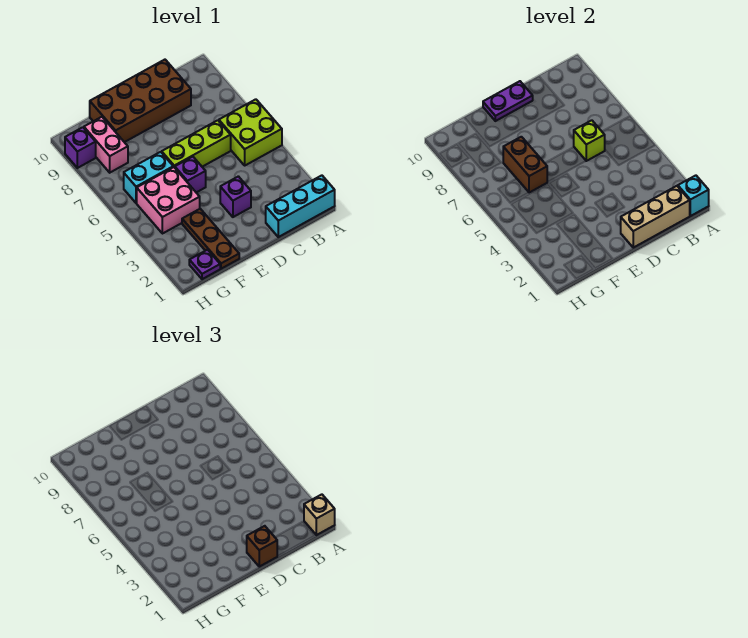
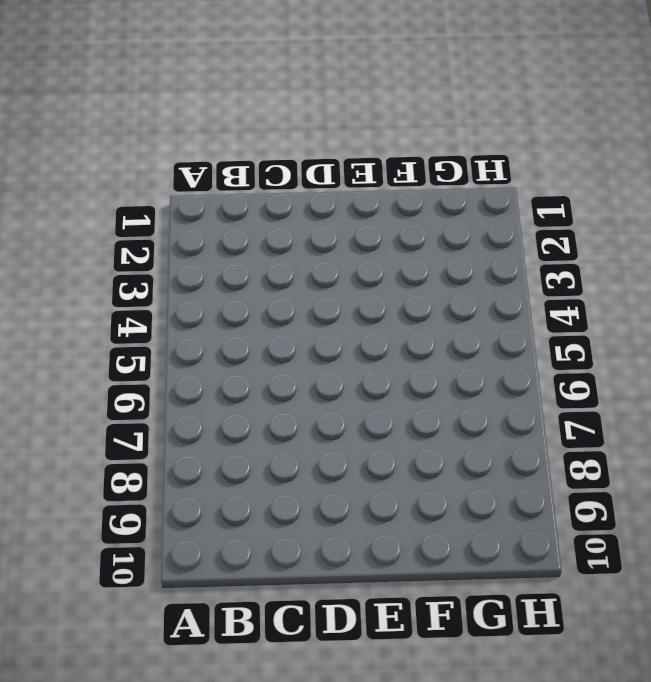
none -> cyan brick A1:C1 level 1
none -> lime brick A5:B6 level 1
none -> lime brick C6:E6 level 1

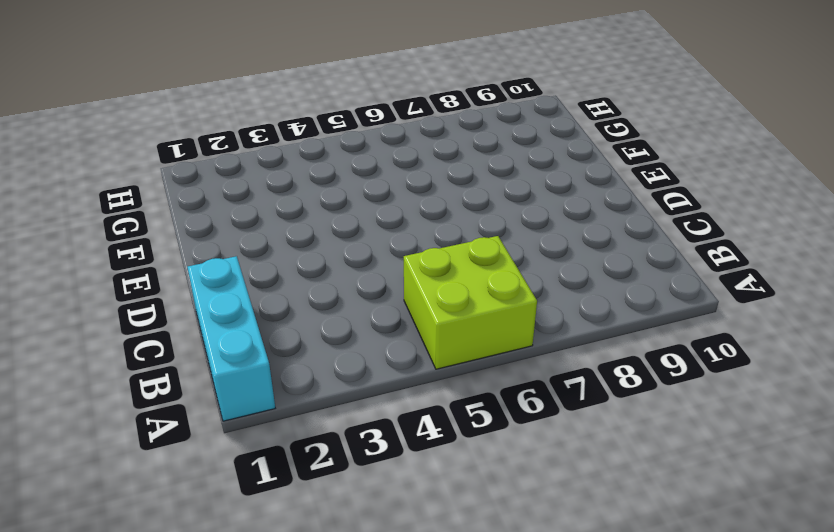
none -> lime brick C6:E6 level 1
none -> brown brick C9:F10 level 1
none -> purple brick D3 level 1

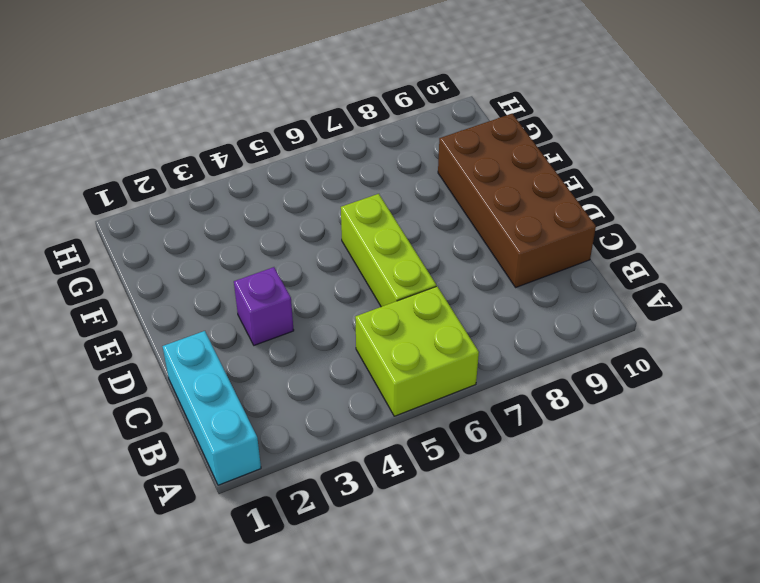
none -> purple brick E5 level 1
none -> brown plate F1:F3 level 1
none -> pink brick F4:G5 level 1

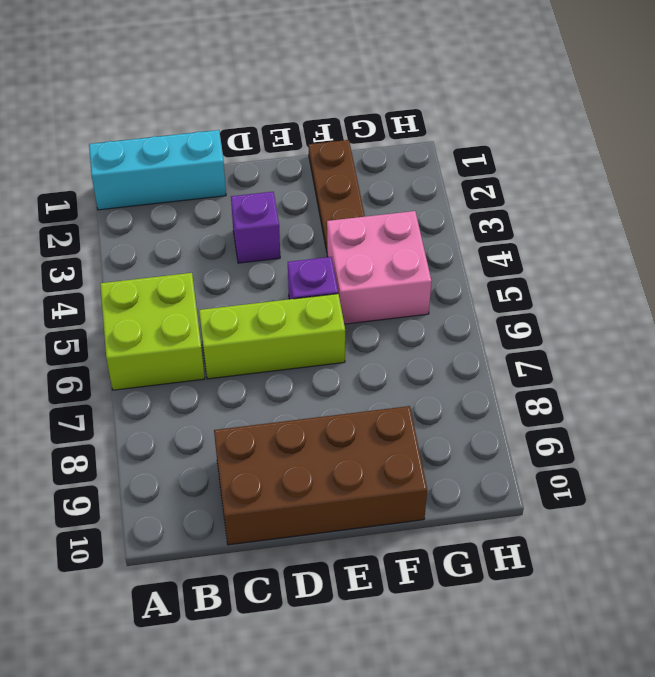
none -> cyan brick F6:G6 level 1
none -> purple plate G1 level 1
none -> pink brick G8:G9 level 1

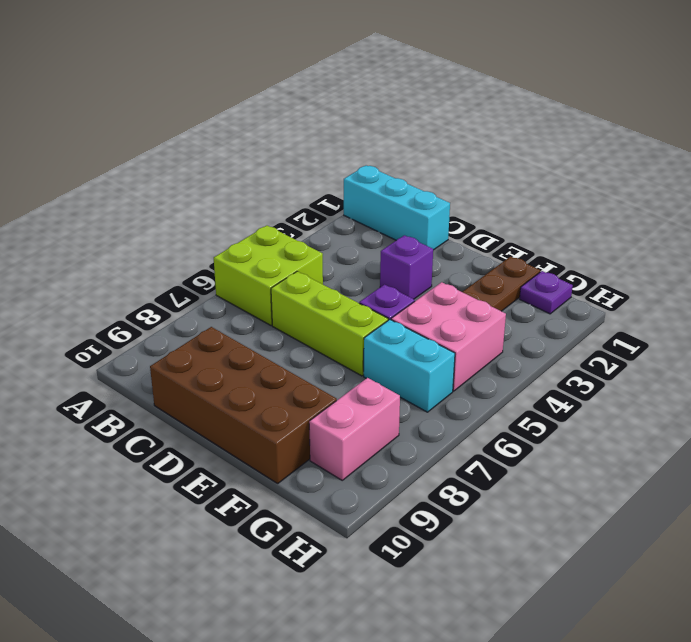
none -> purple brick H9 level 1
none -> cyan brick A1 level 2
none -> tan brick B1:D1 level 2

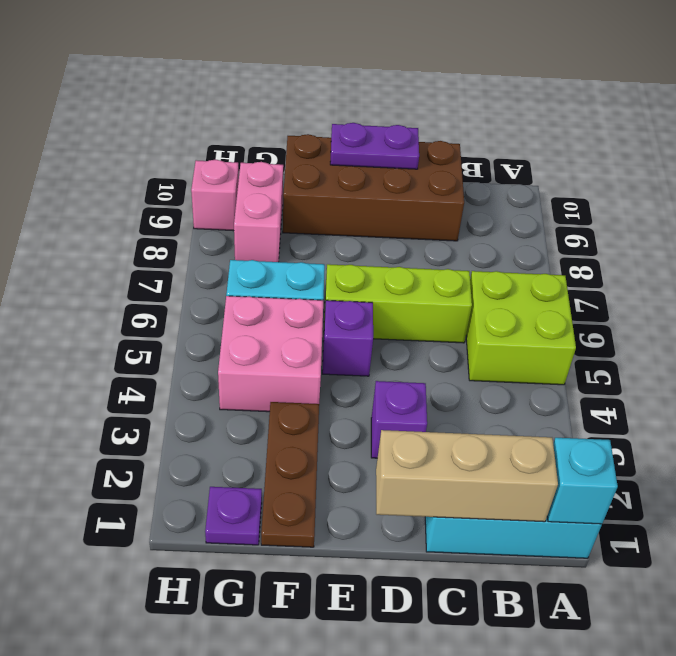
pink brick H9 level 1 -> purple brick H9 level 1
none -> lime brick C6 level 2
none -> brown brick F6:F7 level 2
none -> tan brick A1 level 3

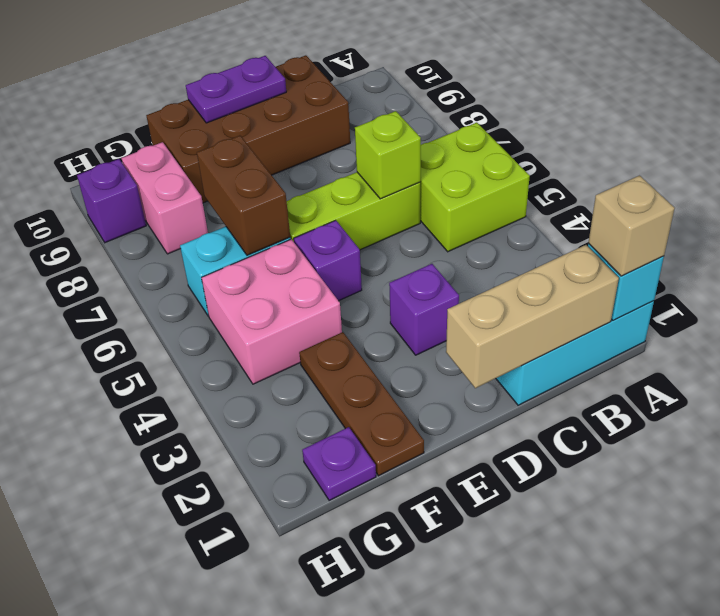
none -> brown brick D1 level 3

